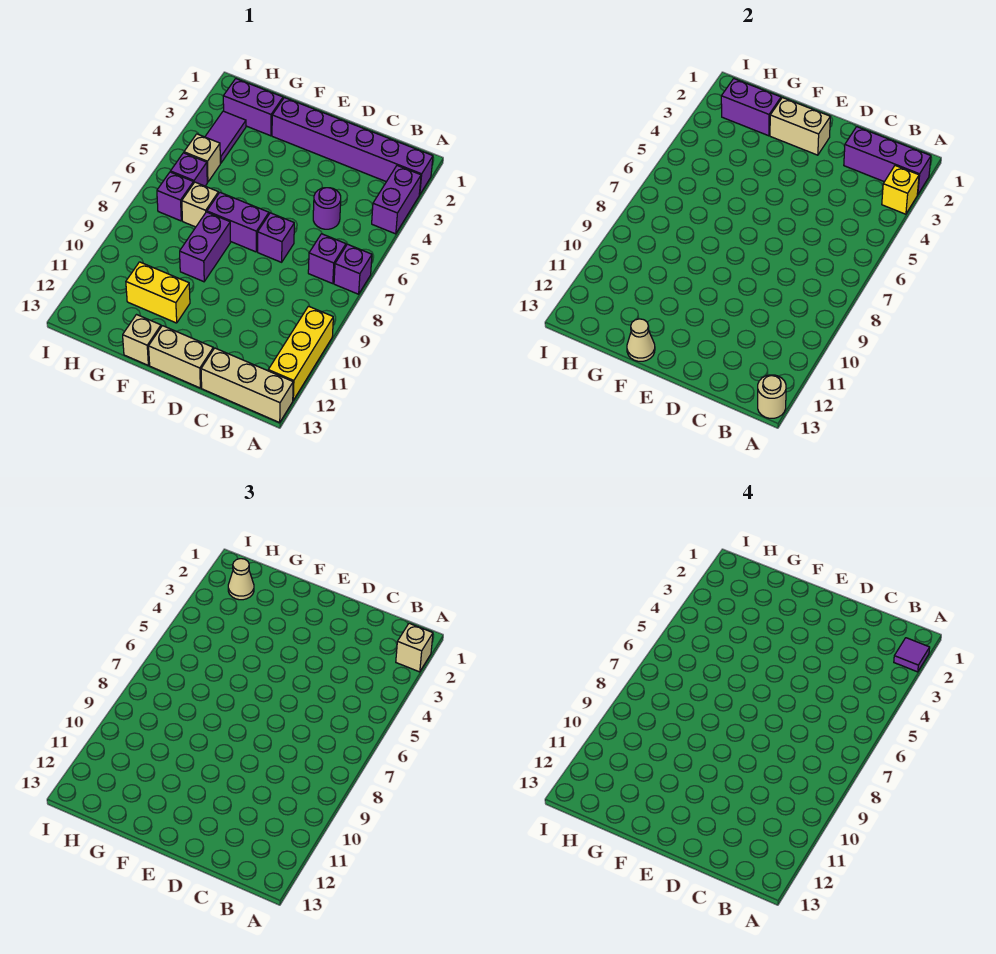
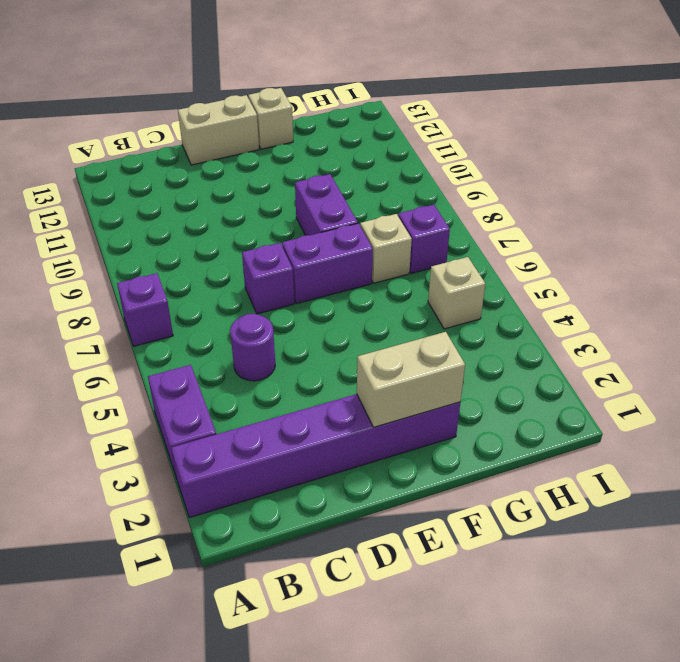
none -> yellow brick A10:A12 level 1
none -> tan brick A13:C13 level 1
none -> purple brick B7 level 1

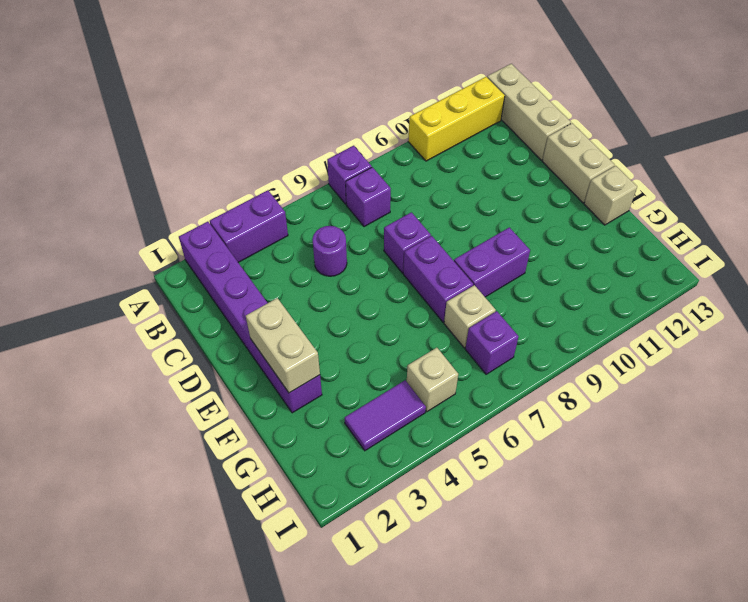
none -> yellow brick F11:G11 level 1
none -> purple brick G2:H2 level 1
none -> purple brick H6 level 1

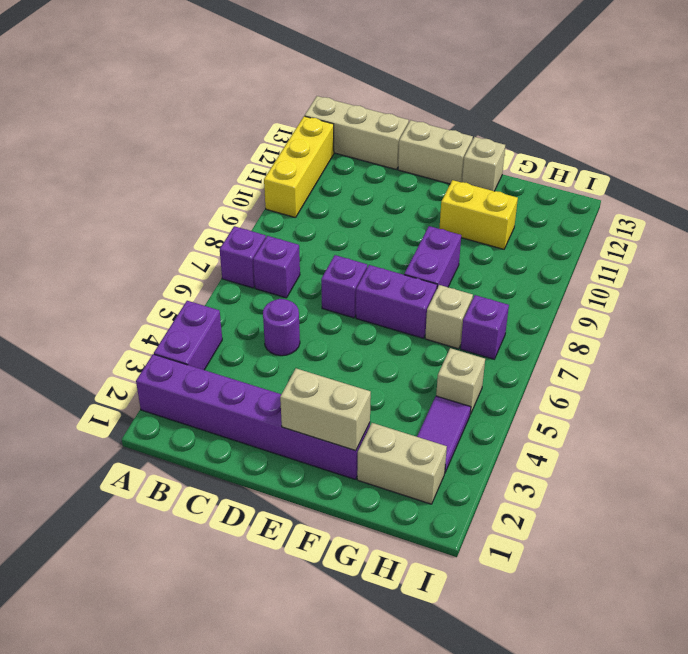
tan brick G2:H2 level 1 -> purple brick G2:H2 level 1
none -> purple brick H6 level 1
none -> purple brick A2:C2 level 2
none -> yellow brick A3 level 2

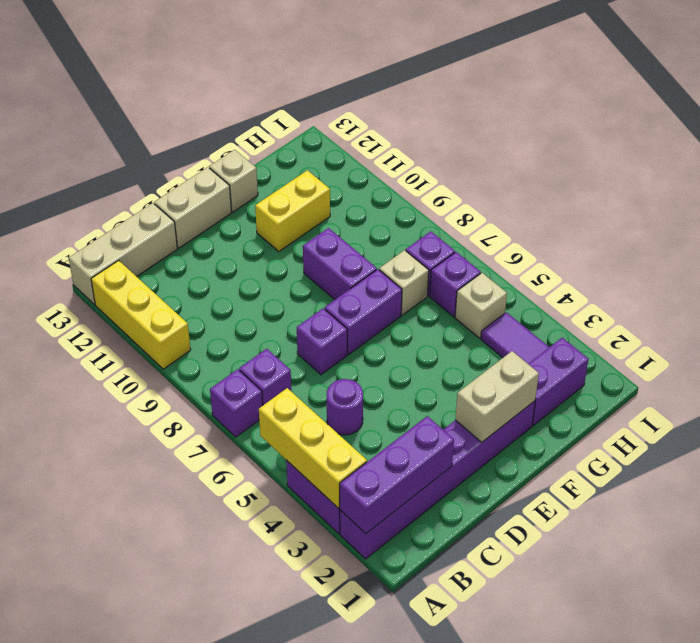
yellow brick A3:A5 level 2 -> yellow brick A3 level 2
none -> tan round brick A13 level 2
none -> tan cone F13 level 2
none -> purple brick G2:H2 level 2

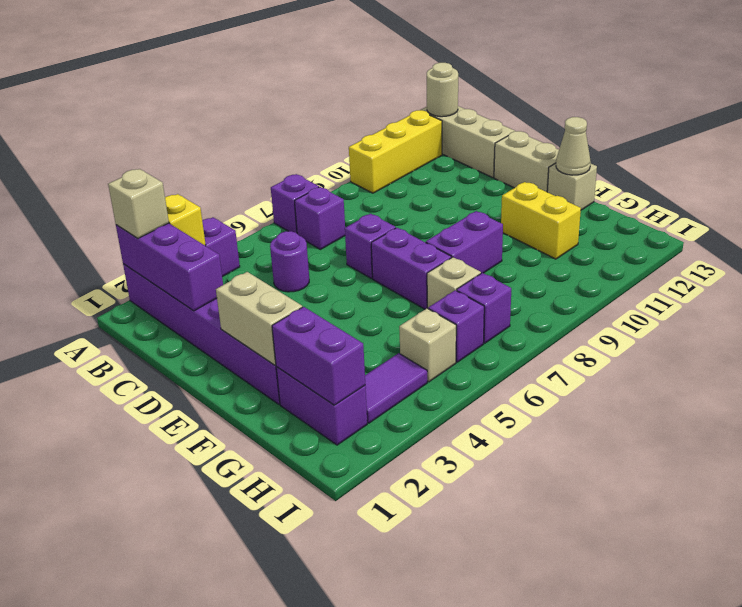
none -> tan cone H2 level 3
none -> purple tile A2 level 4

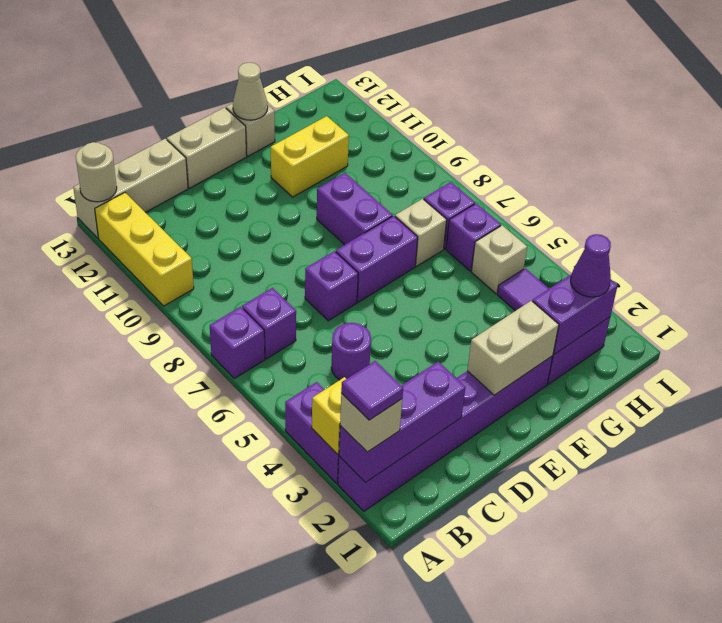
purple cone H2 level 3 -> tan cone H2 level 3

